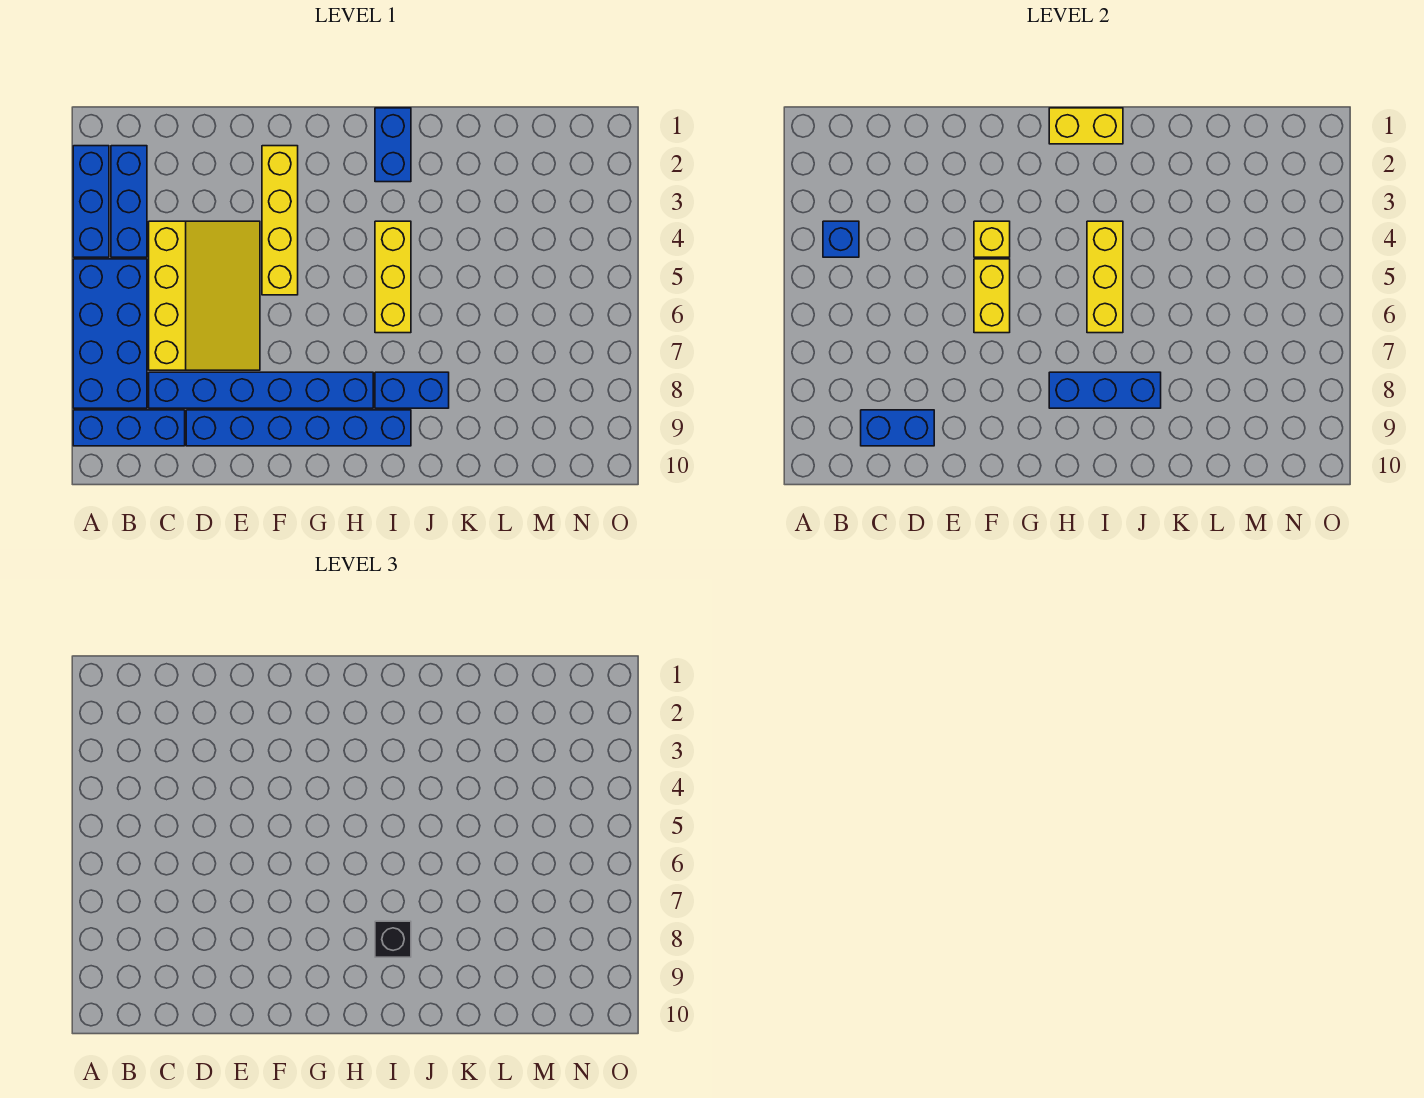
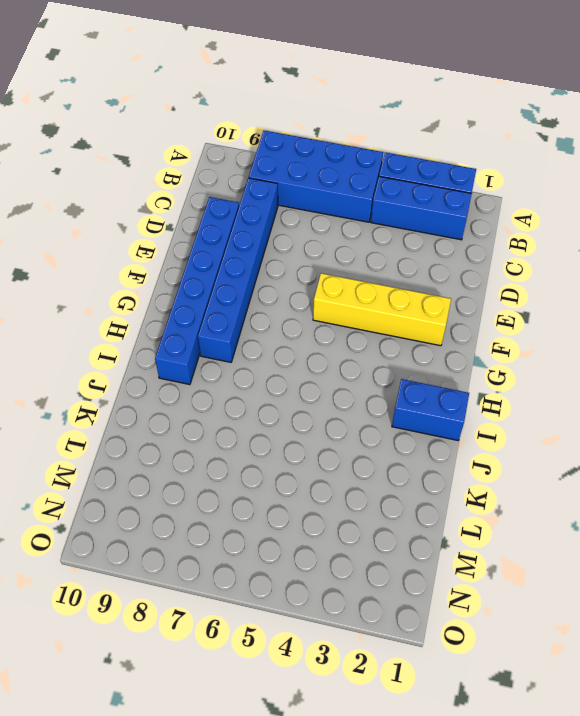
none -> blue brick A9:C9 level 1
none -> yellow slope C4:E7 level 1 top C
none -> yellow brick I4:I6 level 1

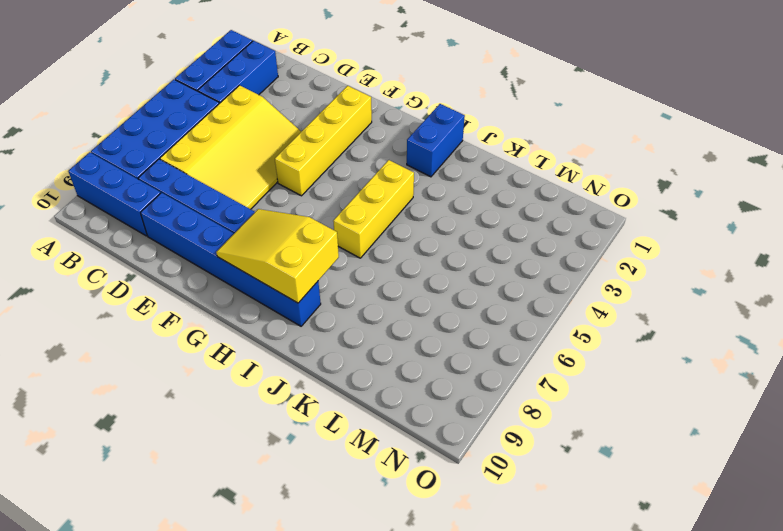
yellow slope G8:I9 level 2 top I -> blue brick H8:J8 level 2
none -> blue brick I8:J8 level 1
none -> blue brick B4 level 2
none -> blue brick C9:D9 level 2

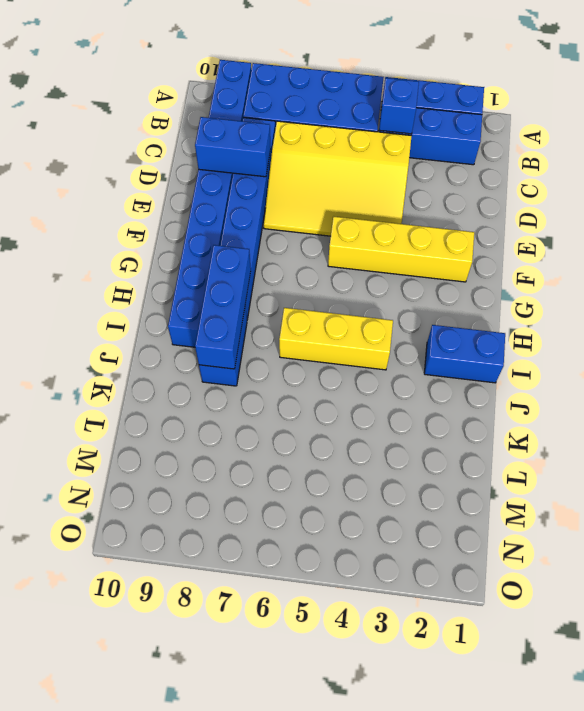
blue brick D8:D9 level 2 -> blue brick C9:D9 level 2
none -> yellow brick F4 level 2
none -> yellow brick F5:F6 level 2
none -> yellow brick H1:I1 level 2

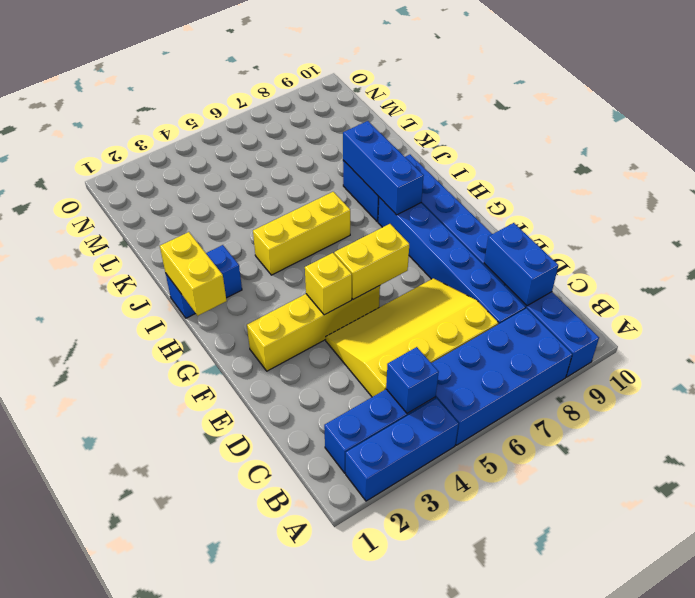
none -> yellow brick I4:I6 level 2
none -> black brick I8 level 3

